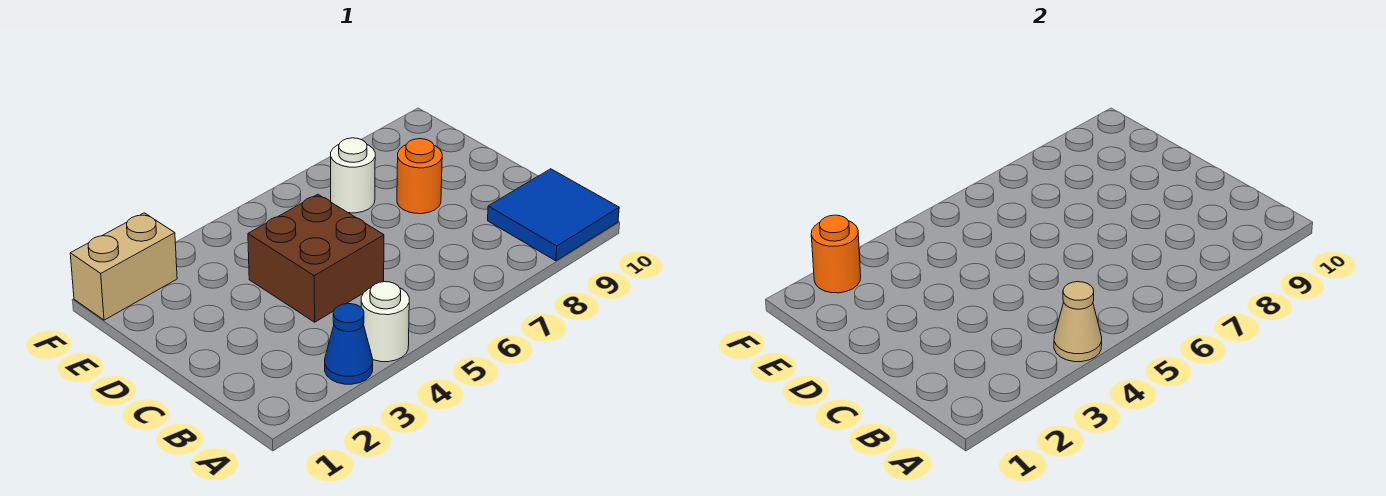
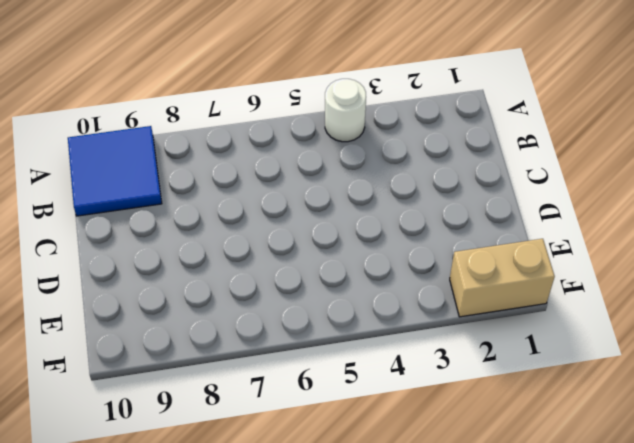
none -> blue cone A3 level 1
none -> brown brick C4:D5 level 1

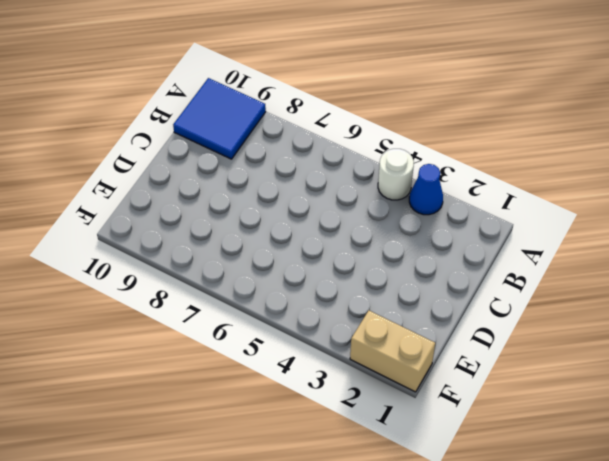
none -> brown brick C4:D5 level 1
none -> orange round brick D8 level 1

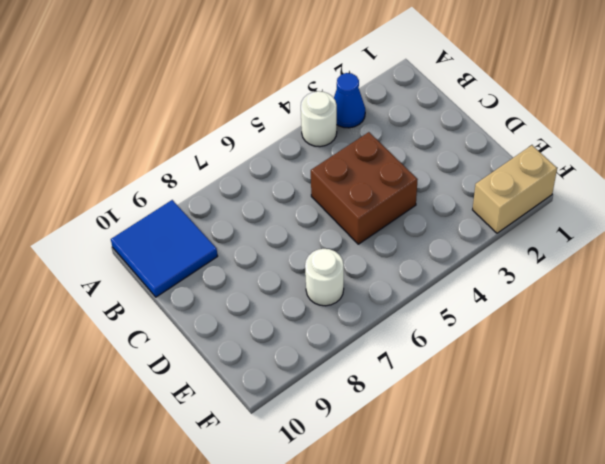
none -> orange round brick D8 level 1
none -> tan cone A4 level 2

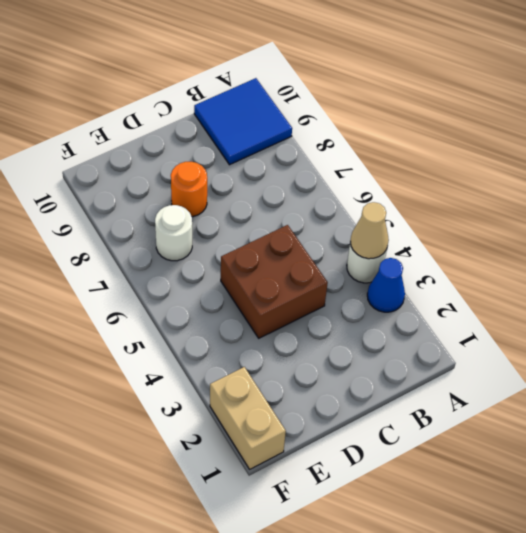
none -> orange round brick F2 level 2

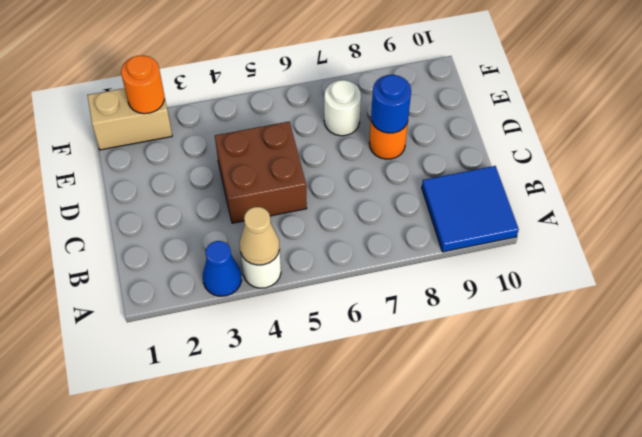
blue round brick D8 level 2 -> none

